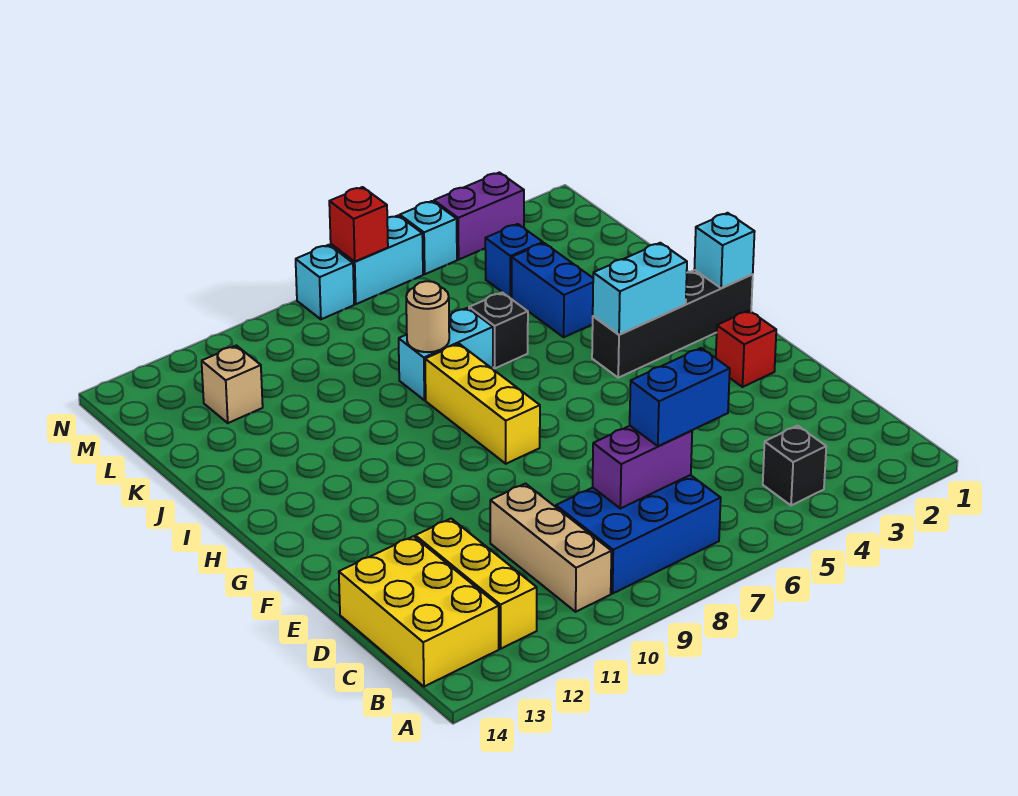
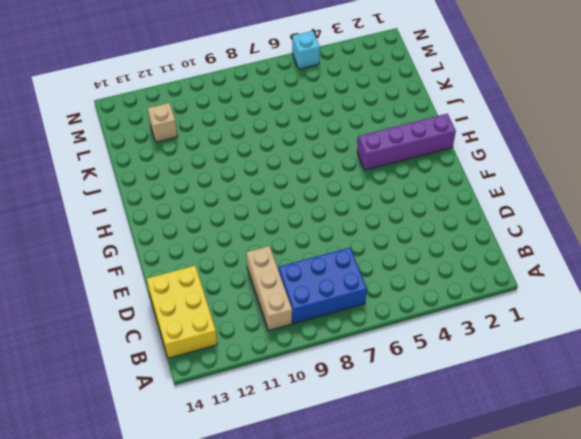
purple brick H1:H4 level 1 -> black brick H1:H4 level 1
none -> black brick B4 level 1
none -> yellow brick B12:D12 level 1
none -> red brick F2 level 1

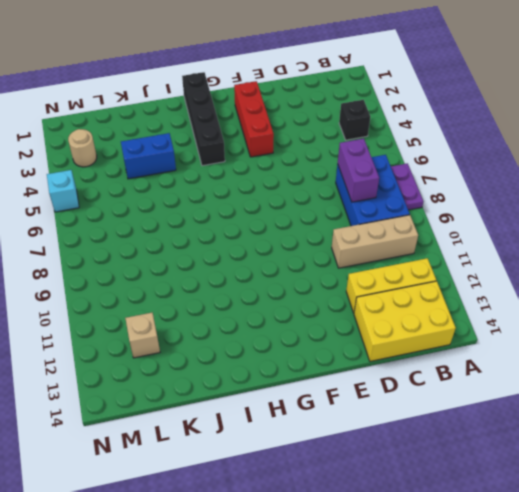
purple plate A7:A8 level 1 -> none
red brick F2:F4 level 1 -> red brick F2 level 1
tan round brick M3 level 1 -> tan round brick J8 level 2
none -> yellow brick G8:I8 level 1
none -> black brick J6 level 1
none -> cyan brick J7:J8 level 1

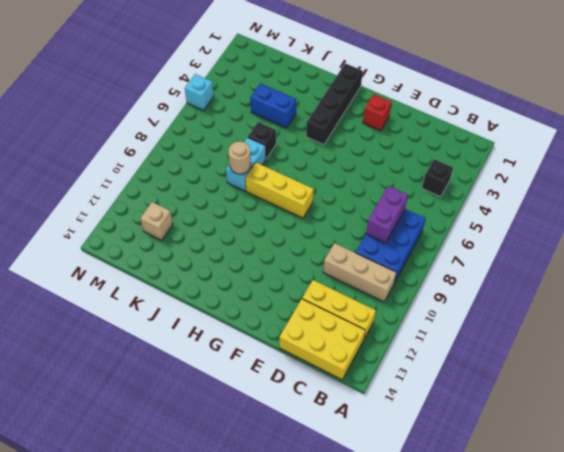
none -> blue brick L4 level 1
none -> purple brick N3:N4 level 1
none -> cyan brick N6:N7 level 1

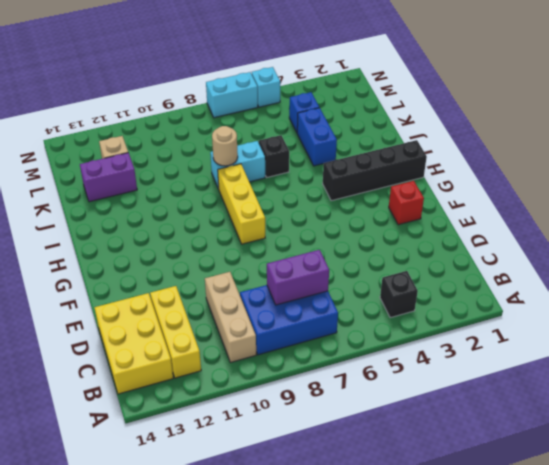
purple brick K12:K13 level 1 -> purple brick N3:N4 level 1
none -> cyan brick N8 level 1
none -> cyan brick H1 level 2
none -> cyan brick H3:H4 level 2

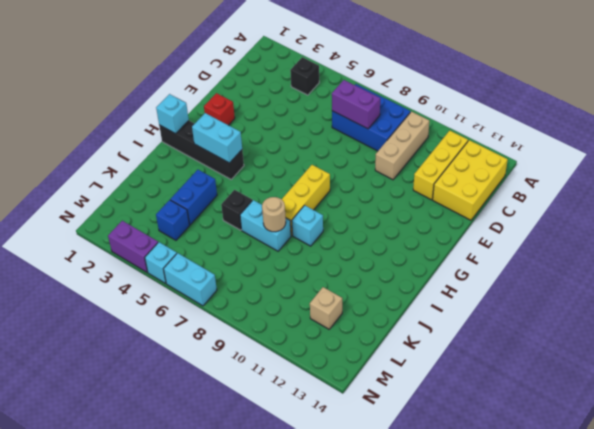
cyan brick I9 level 1 -> cyan brick N8 level 1
none -> red brick N7 level 2
none -> blue brick C6:C7 level 3

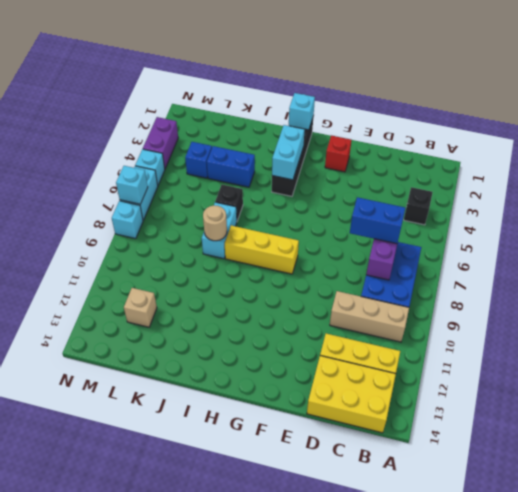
blue brick C7:D7 level 3 -> blue brick C6:C7 level 3
cyan brick N7 level 2 -> red brick N7 level 2

